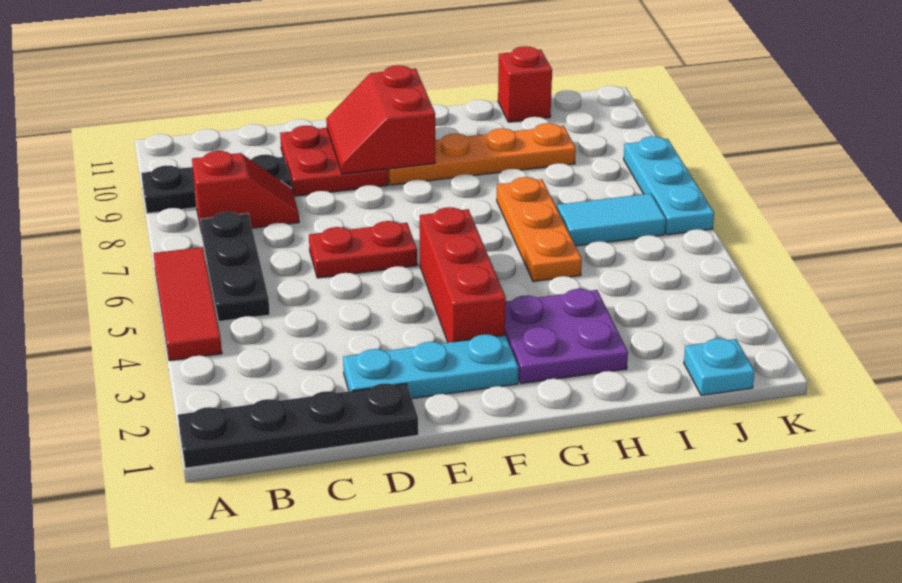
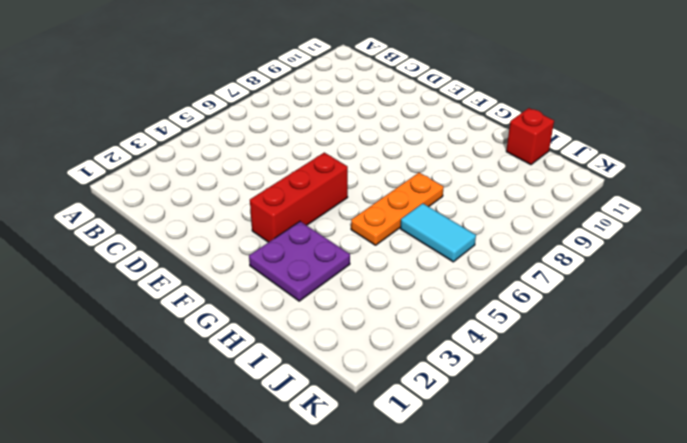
none -> black plate A1:D1 level 1
none -> red tile A4:A6 level 1
none -> black plate A9:C9 level 1

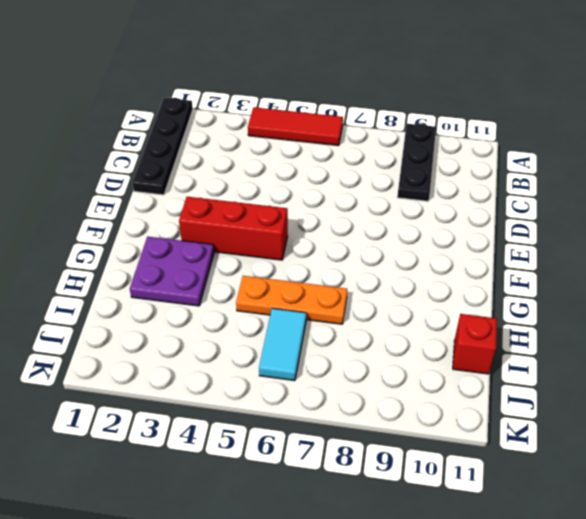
none -> black plate B5:B7 level 1
none -> red slope B8:C8 level 1 top B
none -> cyan plate D2:F2 level 1

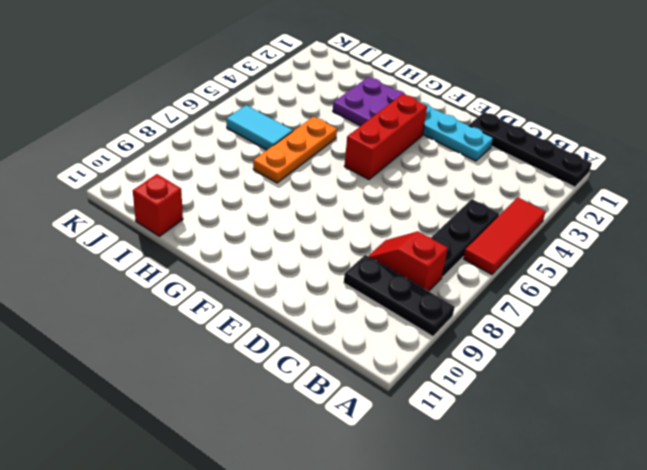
none -> red plate D6:E6 level 1
none -> red plate D9:E10 level 1
none -> orange plate F9:I9 level 1

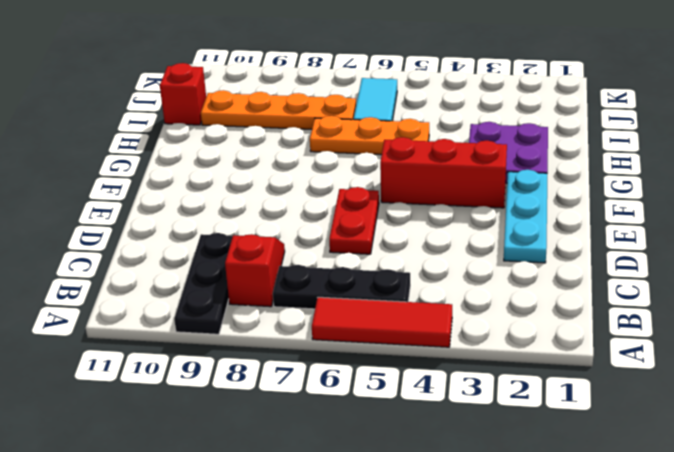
orange plate I7:I10 level 1 -> orange plate F9:I9 level 1
none -> black plate A1:D1 level 1
none -> red plate D9:E10 level 1
none -> cyan plate J1 level 1

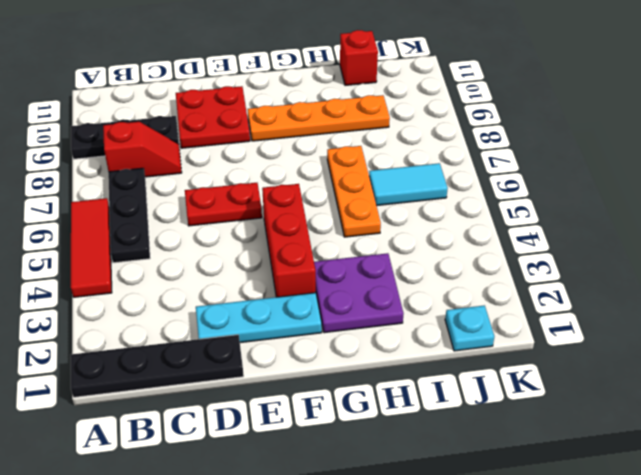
none -> cyan plate K6:K8 level 1
none -> red slope E9:F10 level 2 top F

